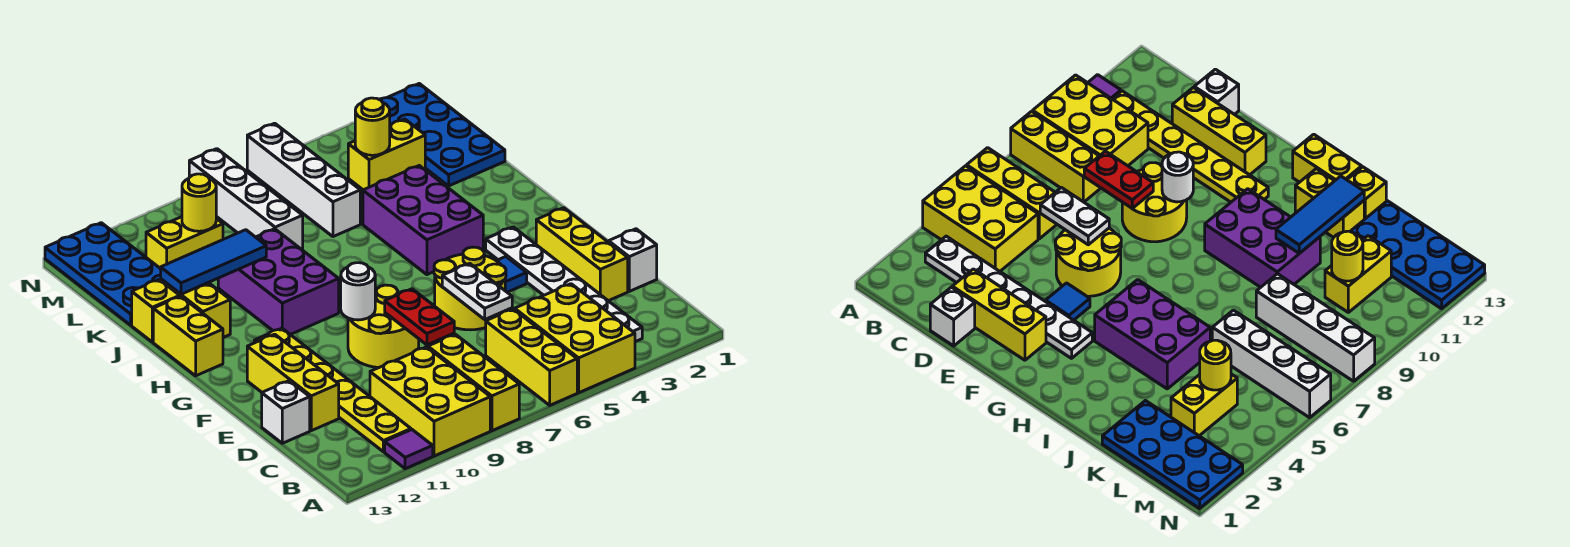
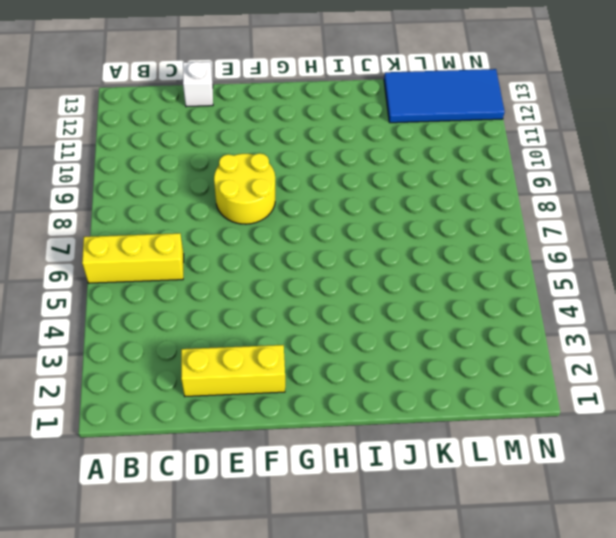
blue tile K12:N13 level 1 -> blue plate K12:N13 level 1
none -> yellow brick A4:C5 level 1
none -> yellow brick A8:C8 level 1
none -> yellow brick A9:C10 level 1
none -> purple tile A11 level 1

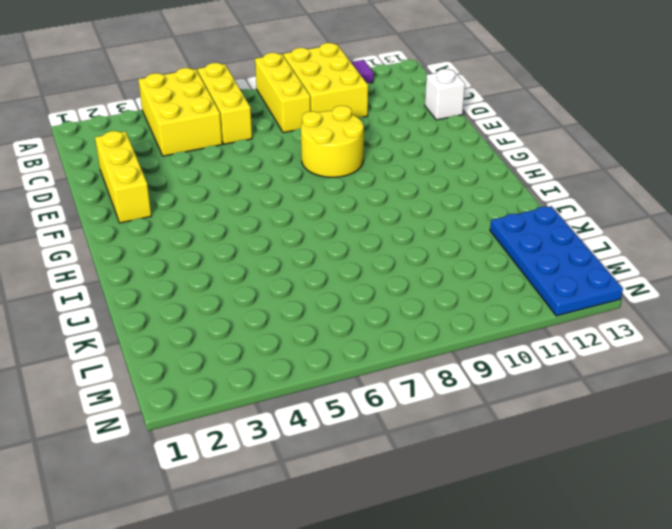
none -> white plate B3:G3 level 1
none -> yellow plate B11:G11 level 1
none -> white brick D1 level 1
none -> yellow brick D12:F12 level 1

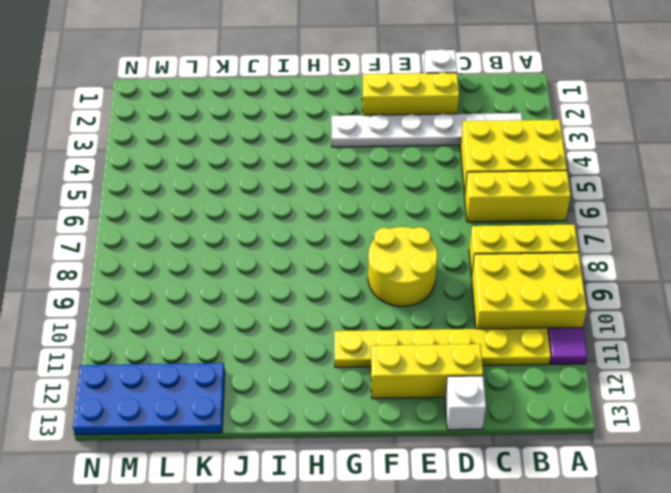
none -> yellow round brick E5:F6 level 1
none -> blue tile F4 level 1
none -> purple brick H4:J5 level 1
none -> purple brick H9:J10 level 1

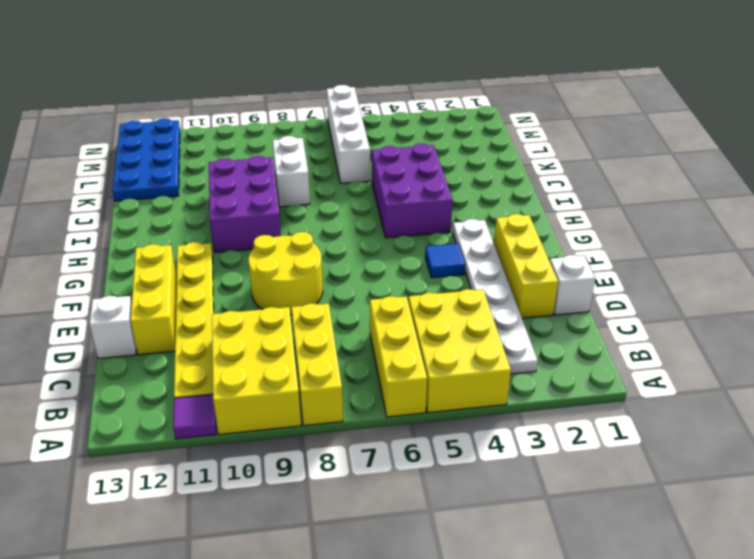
white brick J8:K8 level 1 -> white brick K8:N8 level 1
none -> yellow round brick E5:F6 level 1
none -> yellow brick H13:I13 level 1
none -> yellow brick I12:J12 level 1
none -> yellow brick J13 level 1

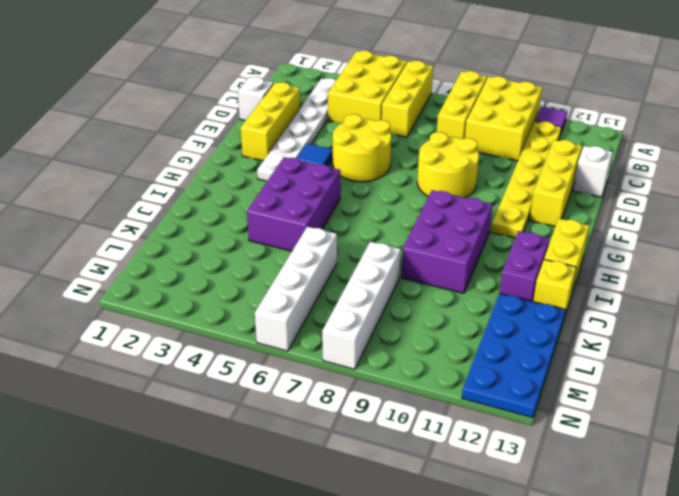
purple brick I12:J12 level 1 -> yellow brick I12:J12 level 1
none -> blue plate K1:N2 level 1
none -> yellow brick L3:L4 level 1
none -> yellow brick L10:L11 level 1
none -> white plate D6:E6 level 2

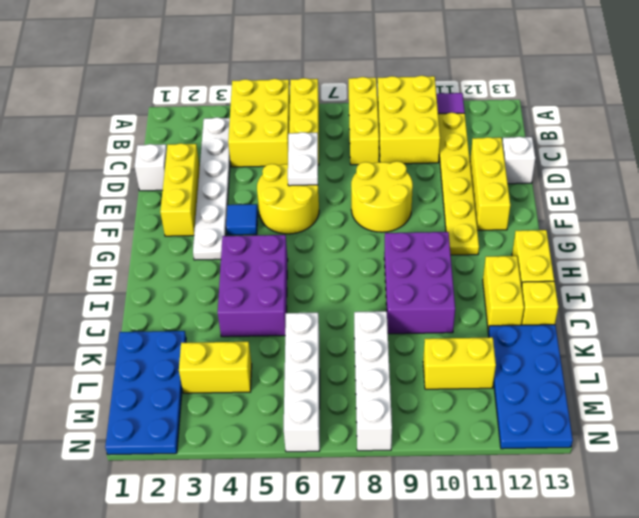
none -> red plate D8:E8 level 2
none -> white round brick F9 level 2
none -> blue tile J10:J12 level 2
none -> yellow round brick L4 level 2

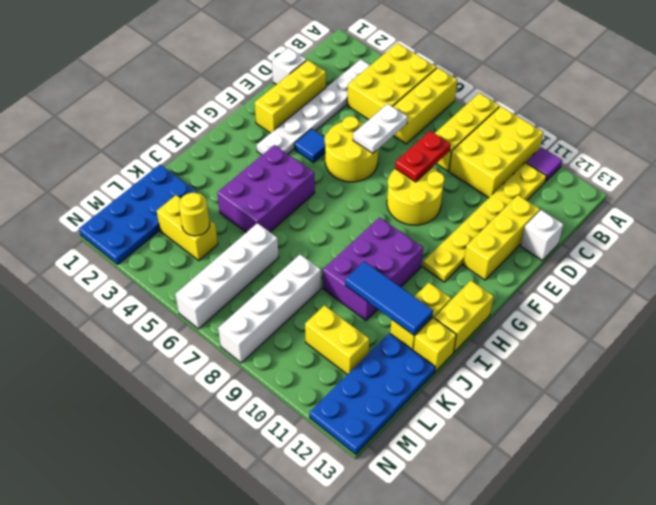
none -> white round brick F9 level 2
none -> yellow round brick L10 level 2

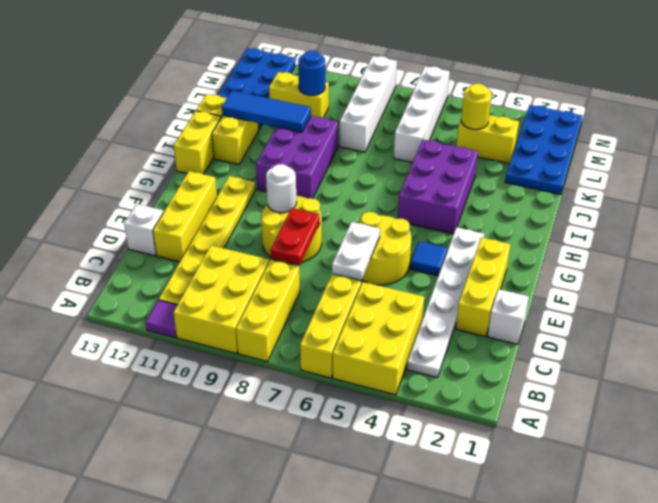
blue round brick L10 level 2 -> yellow round brick L10 level 2

